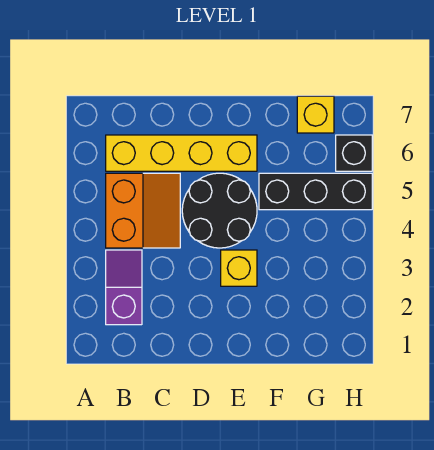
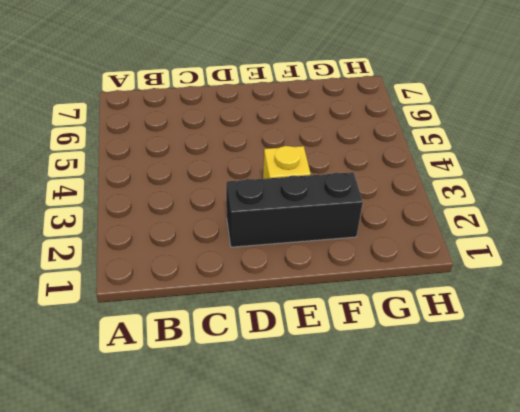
black brick D2:F2 level 1 -> black brick F5:H5 level 1
none -> purple slope B2:B3 level 1 top 2
none -> orange slope B4:C5 level 1 top B

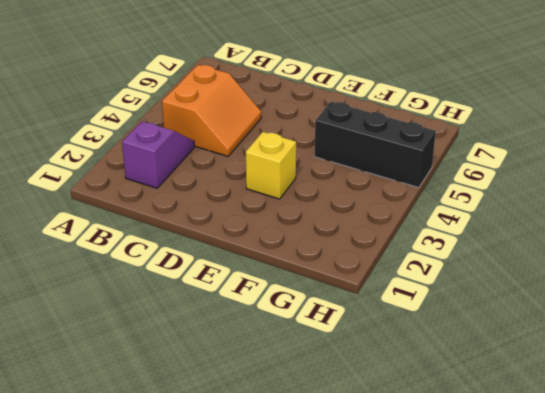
none -> yellow brick B6:E6 level 1
none -> black round brick D4:E5 level 1

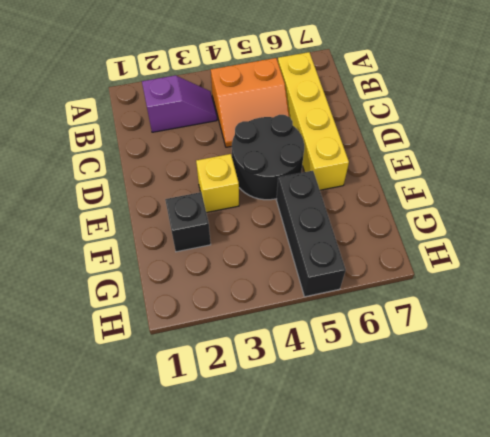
black brick F2 level 1 -> black brick H6 level 1
none -> yellow brick G7 level 1

